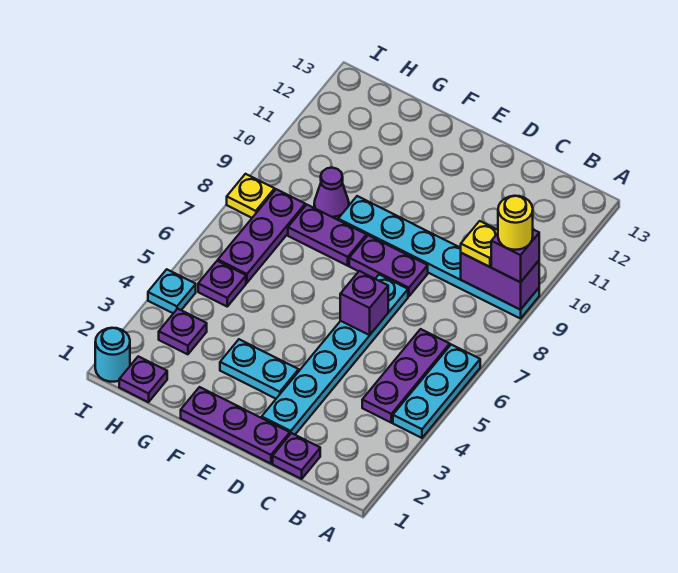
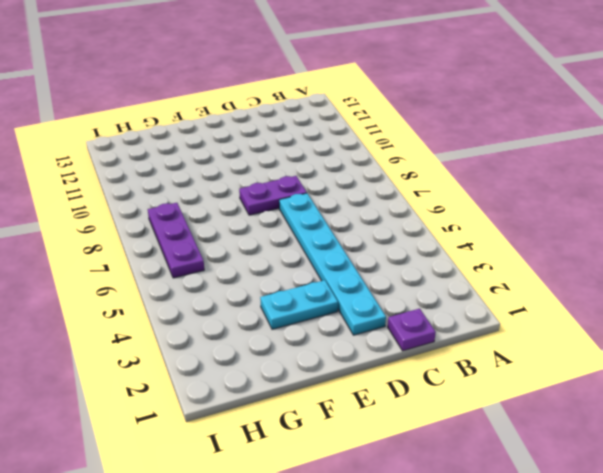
none -> cyan plate A4:A6 level 1
none -> cyan plate A9:F9 level 1
none -> purple plate B4:B6 level 1

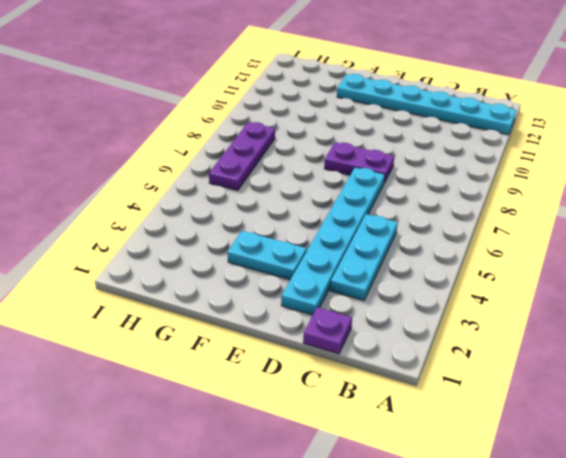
cyan plate A12:F12 level 1 -> cyan plate A9:F9 level 1
cyan plate C3:C5 level 1 -> cyan plate A4:A6 level 1
none -> purple plate B4:B6 level 1
none -> purple plate D1:F1 level 1
none -> purple plate F8:G8 level 1

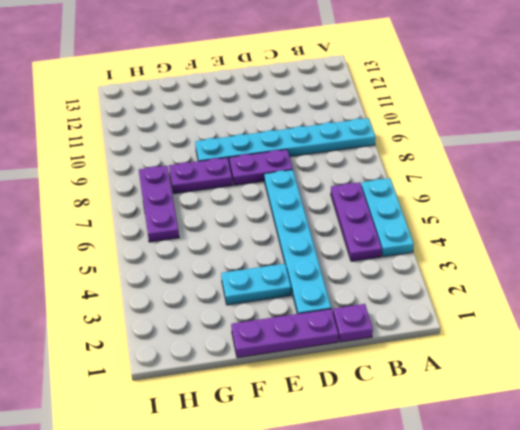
none -> purple cone G9 level 1
none -> purple plate H1 level 1
none -> purple plate H3 level 1

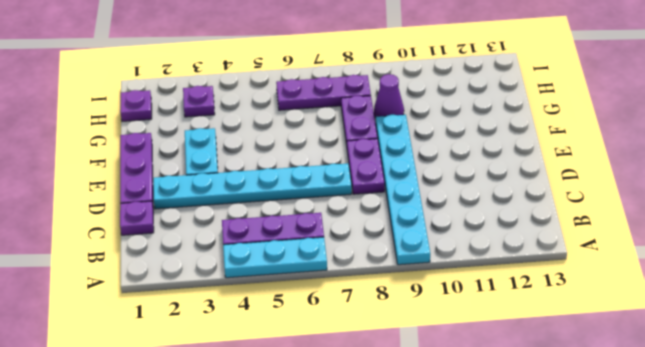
none -> purple plate H5 level 1
none -> cyan round brick I1 level 1
none -> cyan plate I4 level 1

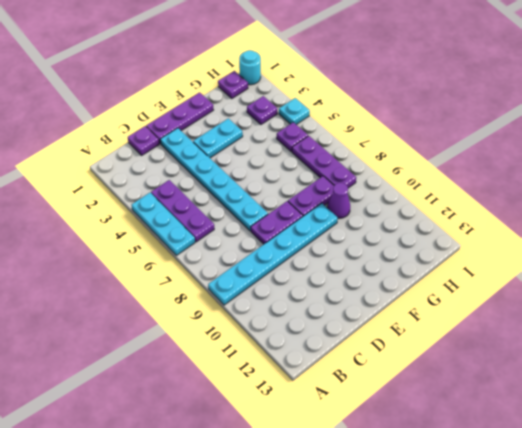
none -> yellow plate I8 level 1
none -> purple brick A9:B9 level 2
none -> purple brick D6 level 2

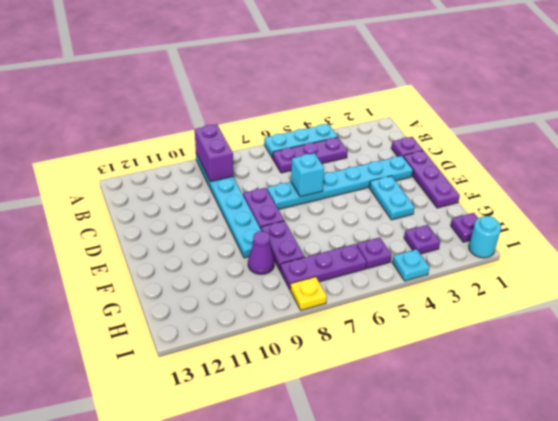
cyan brick D6 level 2 -> purple brick D6 level 2
none -> purple brick A9 level 3
none -> yellow plate B9 level 3
none -> yellow round brick A9 level 4

